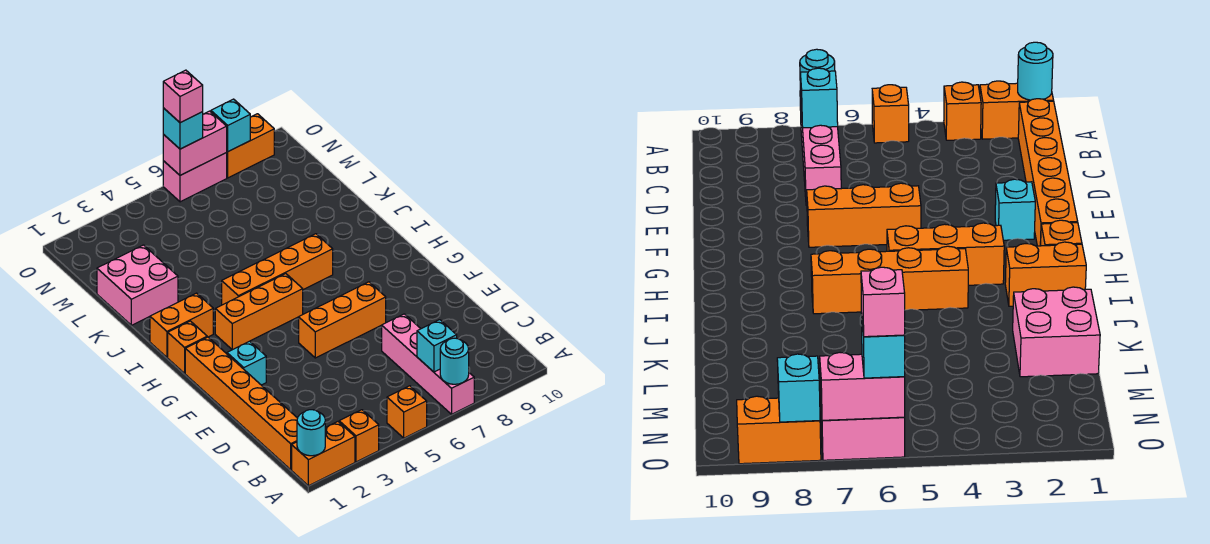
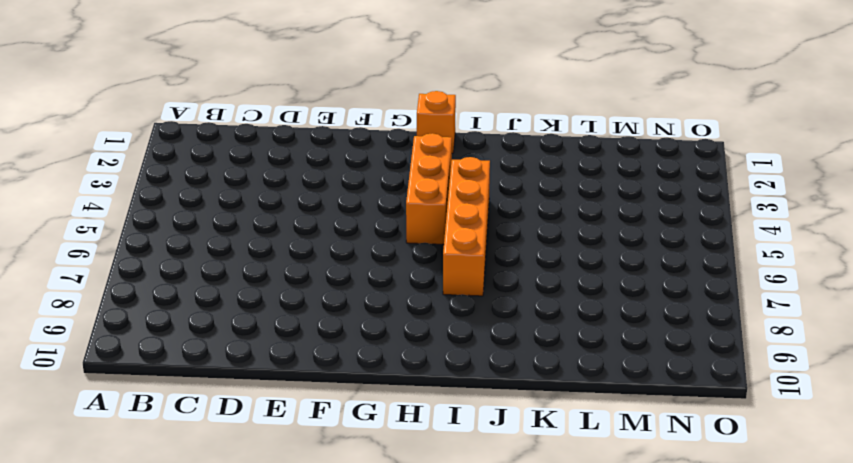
none -> orange brick A1:A2 level 1
none -> orange brick A3 level 1
none -> orange brick A5 level 1

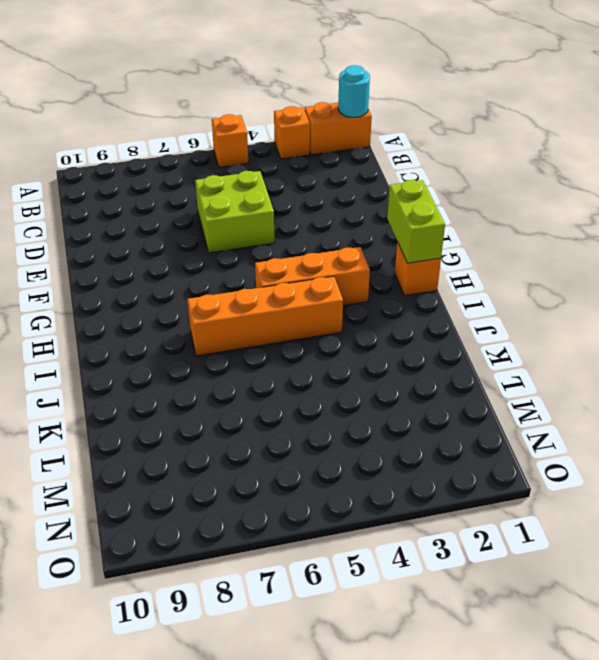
lime brick D5:E6 level 1 -> none
lime brick G1:H1 level 2 -> none
none -> pink brick A7:D7 level 1
none -> orange brick B1:G1 level 1
none -> cyan brick F2 level 1

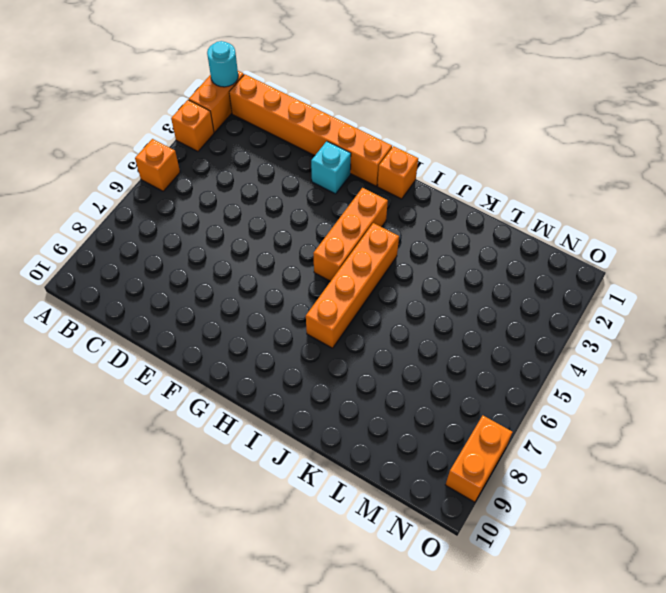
none -> pink brick A7:D7 level 1
none -> orange brick F5:F7 level 1
none -> orange brick I1:I2 level 1

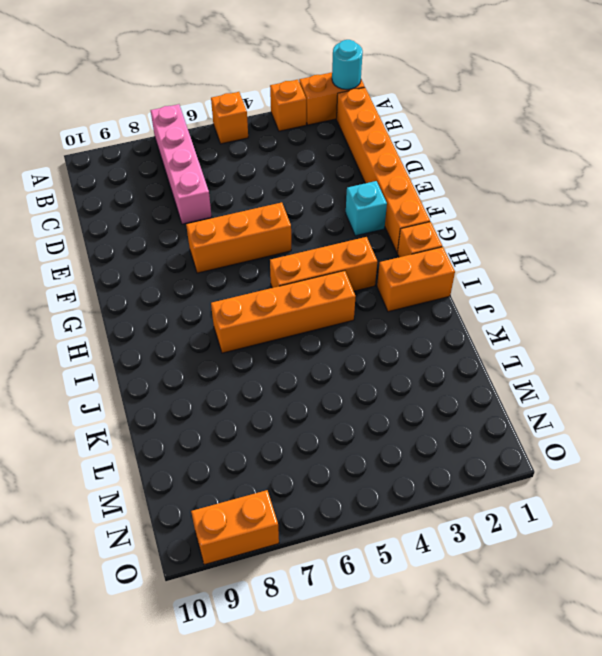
none -> pink brick K1:L2 level 1
none -> pink brick O6:O7 level 1
none -> cyan round brick A7 level 2

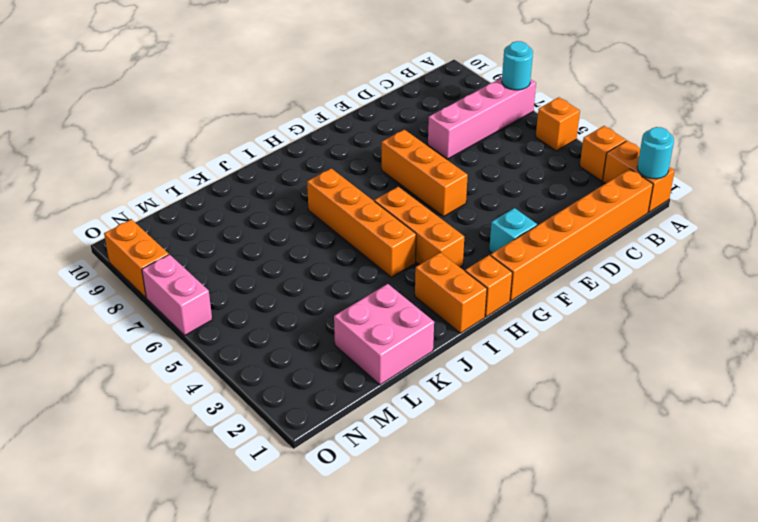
none -> cyan brick B7 level 2
none -> pink brick O6:O7 level 2
none -> cyan brick O8 level 2

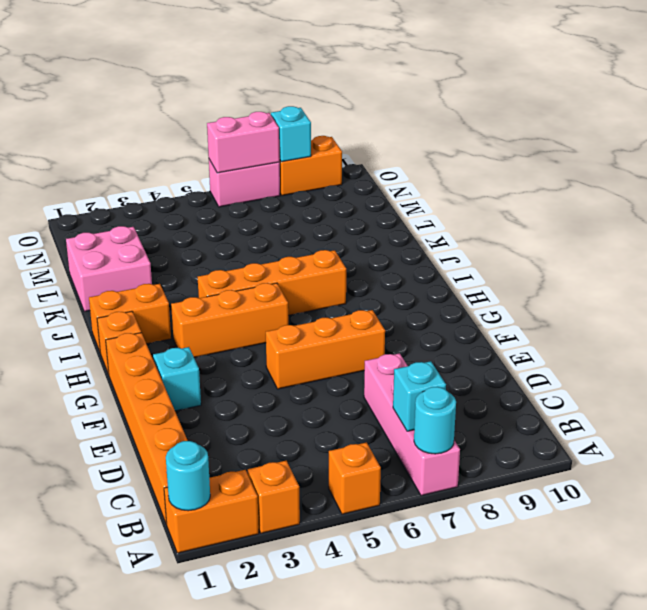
none -> cyan brick O6 level 3
none -> pink brick O6 level 4

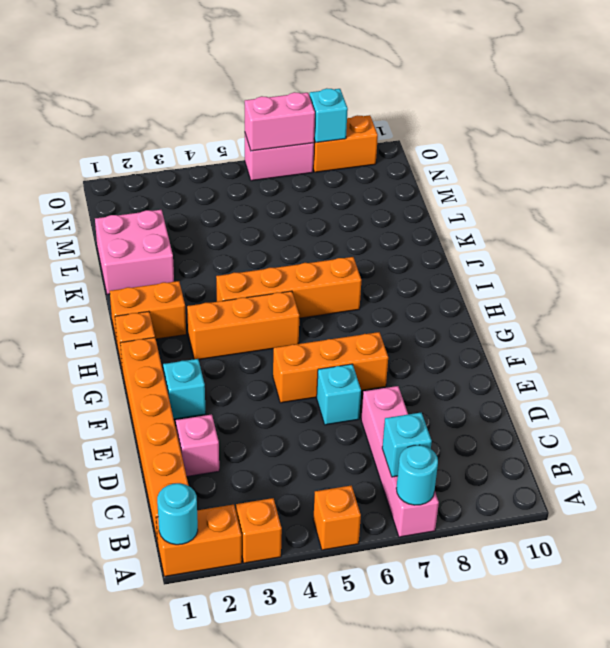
pink brick D2 level 1 -> pink brick O6 level 4
cyan brick E6 level 1 -> cyan brick O6 level 3

